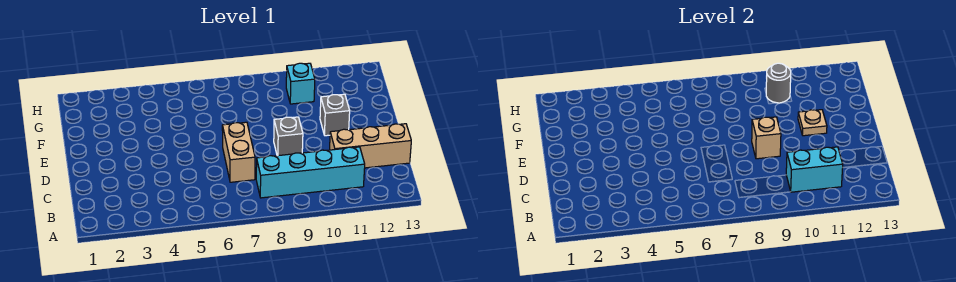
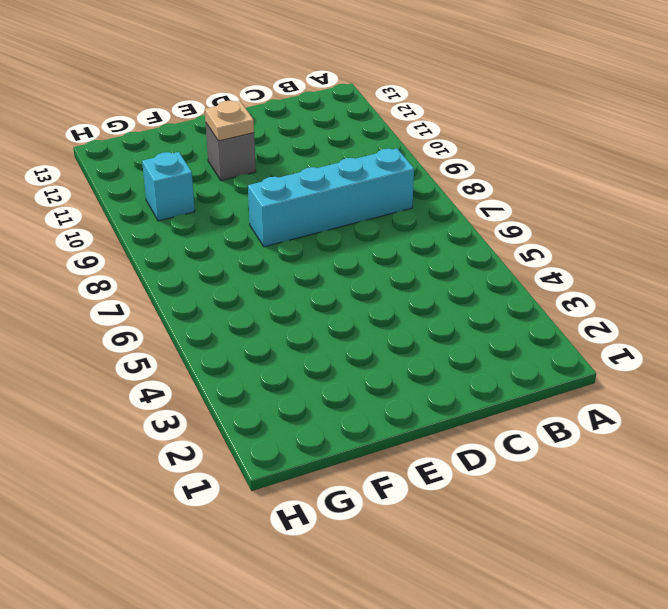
cyan brick B8:E8 level 1 -> cyan brick B8:B11 level 1
none -> tan brick C7:D7 level 1
none -> tan brick C11:C13 level 1

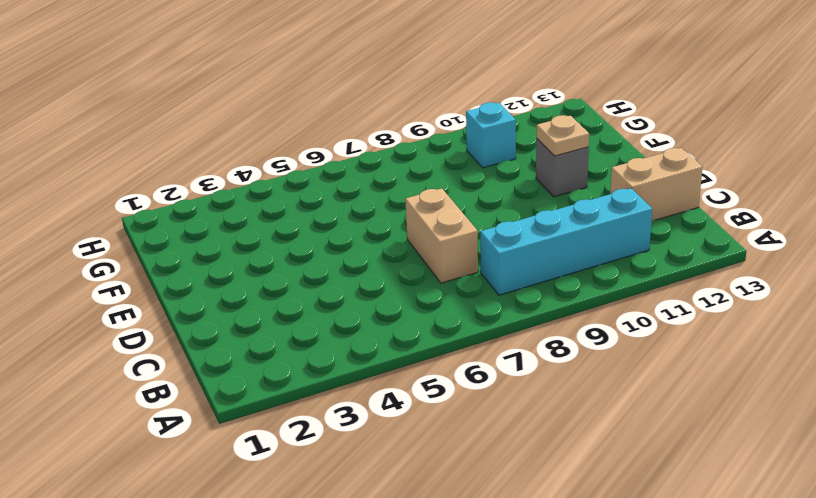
tan brick C12:C13 level 1 -> tan brick C11:C13 level 1
none -> grey brick D9 level 1
none -> cyan brick B10:B11 level 2

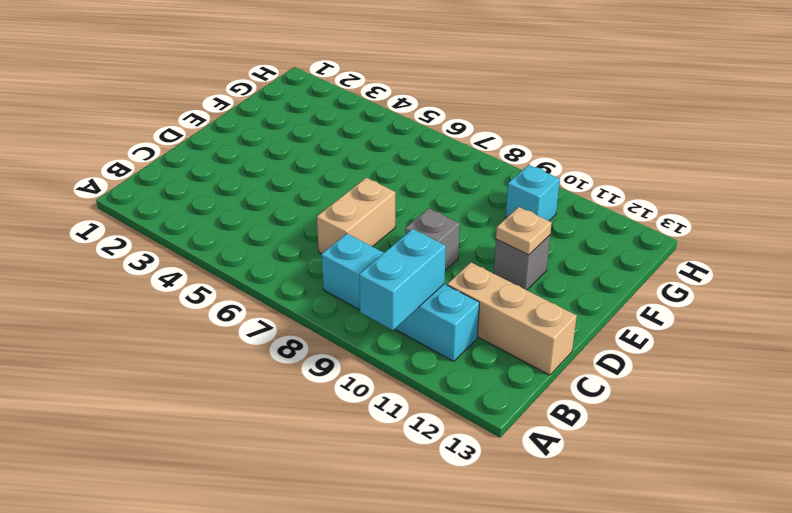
cyan brick A10:B10 level 2 -> cyan brick B10:B11 level 2
none -> tan brick D9 level 2
none -> grey round brick G10 level 2

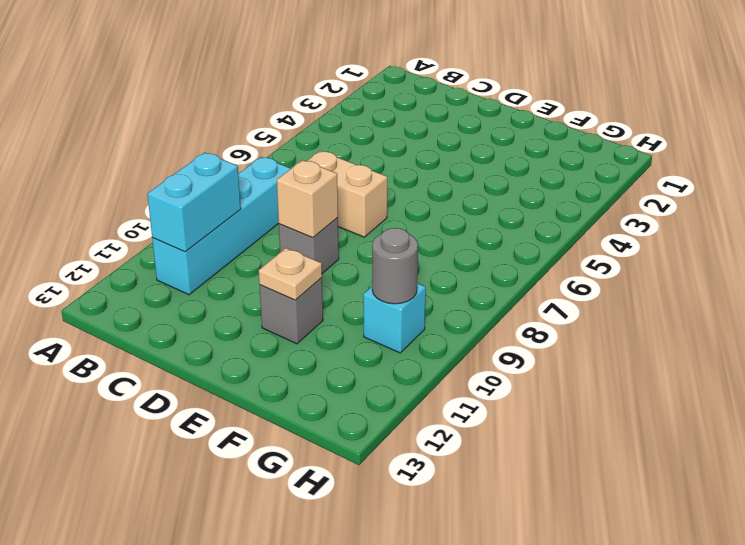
none -> tan brick C11:C13 level 1

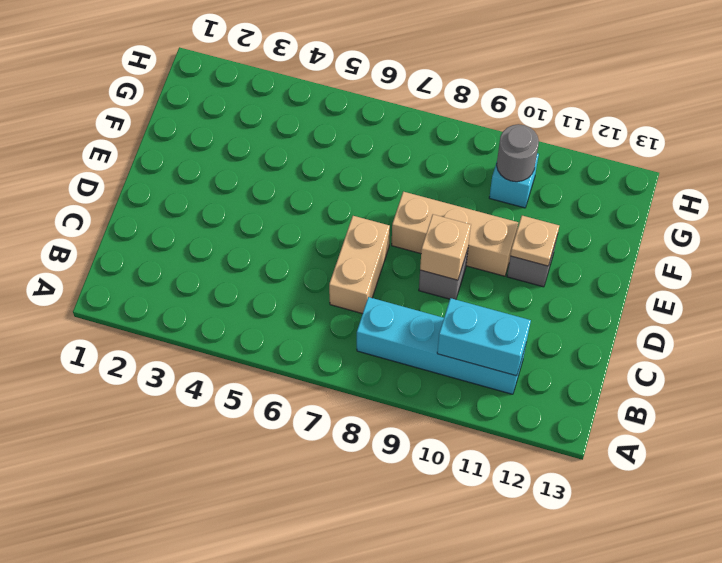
tan brick E8:E10 level 1 -> tan brick C11:C13 level 1

